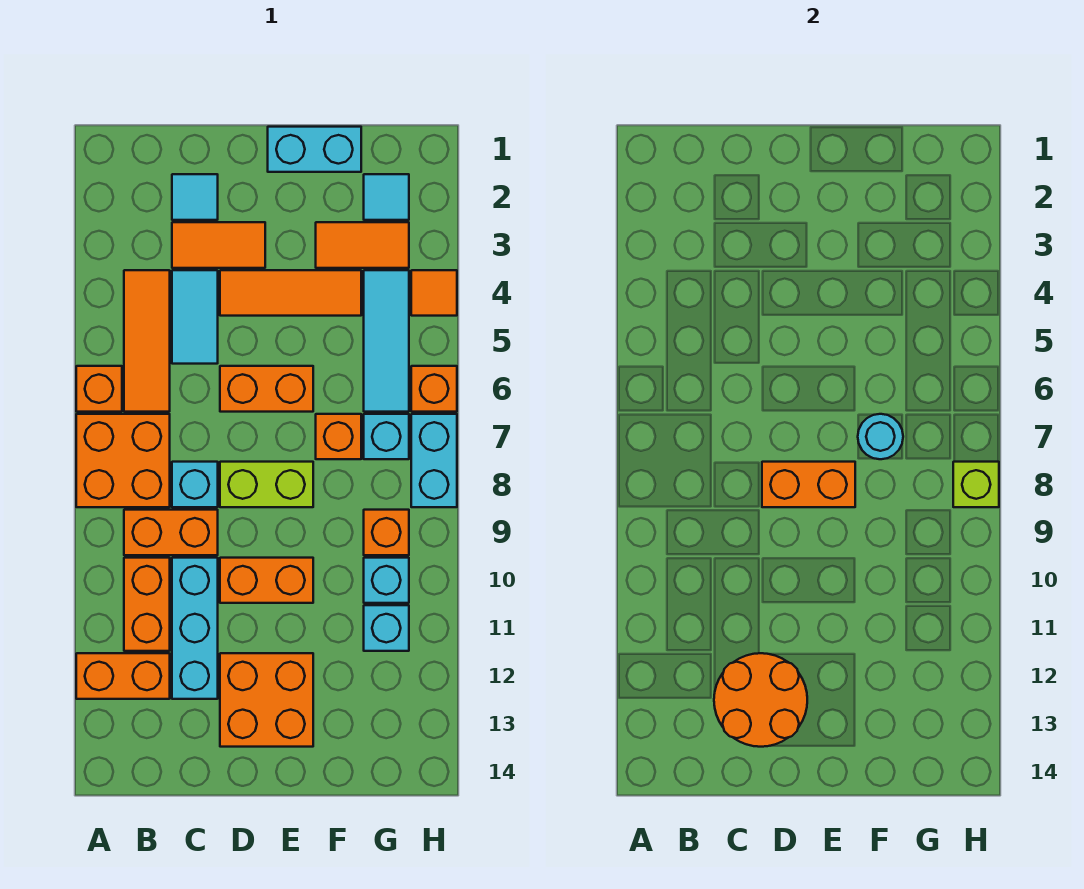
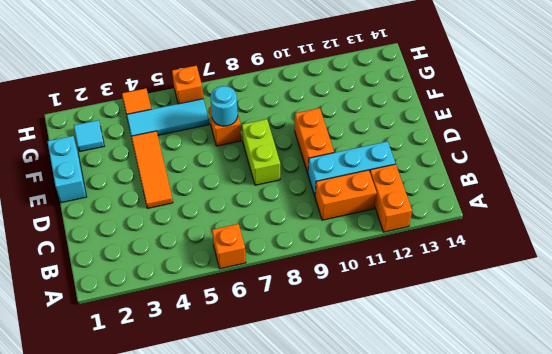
none -> orange brick A7:B8 level 1
none -> orange tile B4:B6 level 1
none -> orange brick B9:C9 level 1
none -> cyan tile C2 level 1

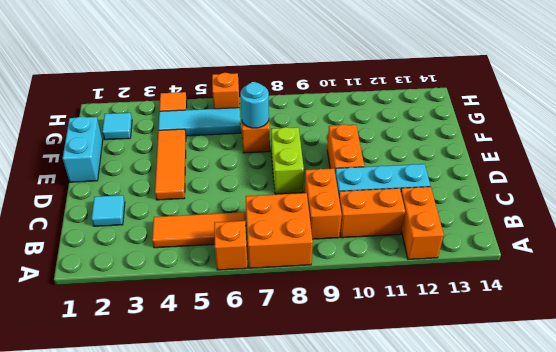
none -> orange tile C3:D3 level 1
none -> cyan tile C4:C5 level 1
none -> cyan brick C8 level 1
none -> orange brick D6:E6 level 1

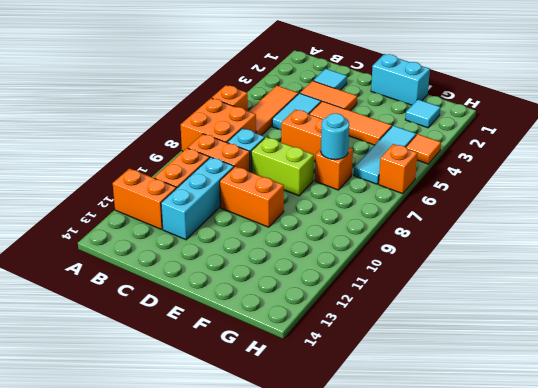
none -> orange brick D12:E13 level 1
none -> orange tile F3:G3 level 1
none -> cyan brick G7 level 1
none -> orange brick G9 level 1

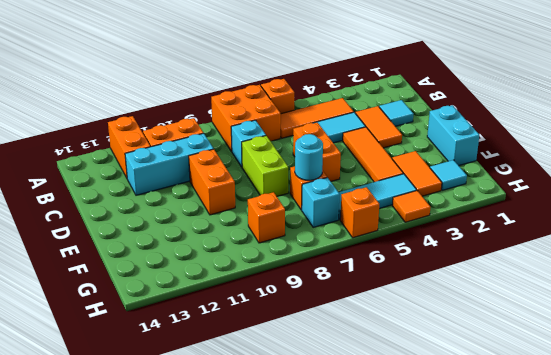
none -> orange brick B9:C9 level 1
none -> orange brick D12:E13 level 1
none -> cyan brick G10 level 1
none -> cyan brick G11 level 1

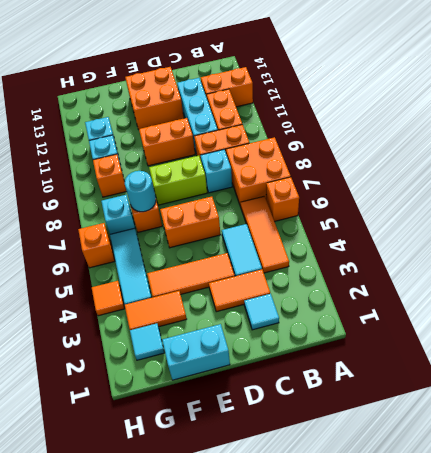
none -> cyan brick H7:H8 level 1
none -> orange round brick C12:D13 level 2
none -> orange brick D8:E8 level 2
none -> lime brick H8 level 2

